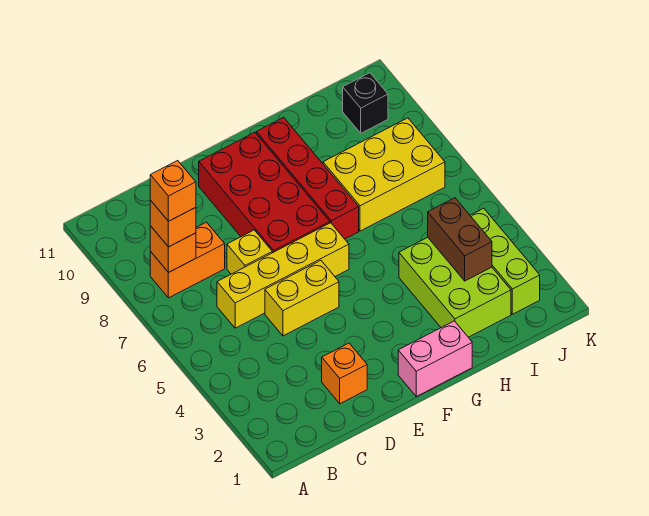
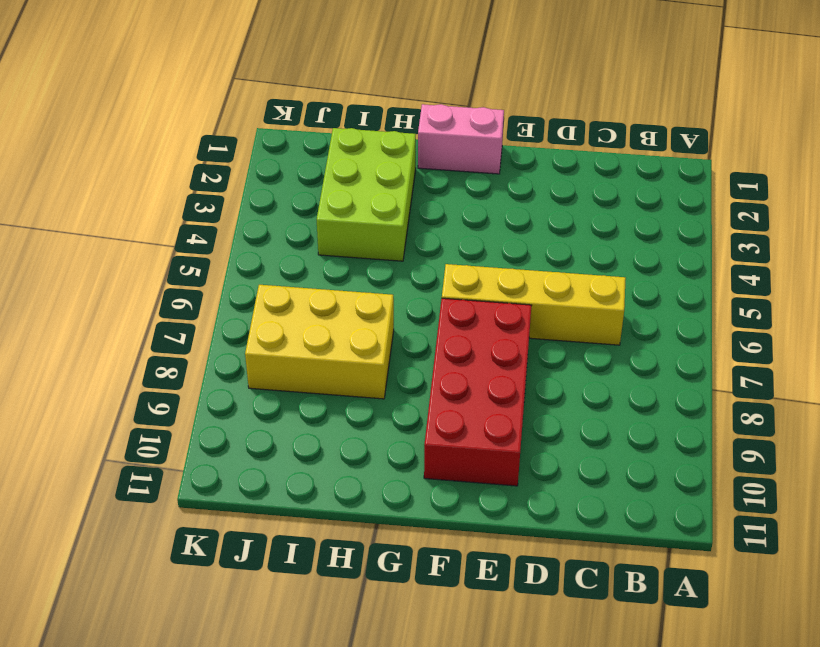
none -> orange brick B8:C8 level 1
none -> orange brick D2 level 1
none -> yellow brick D5:E5 level 1

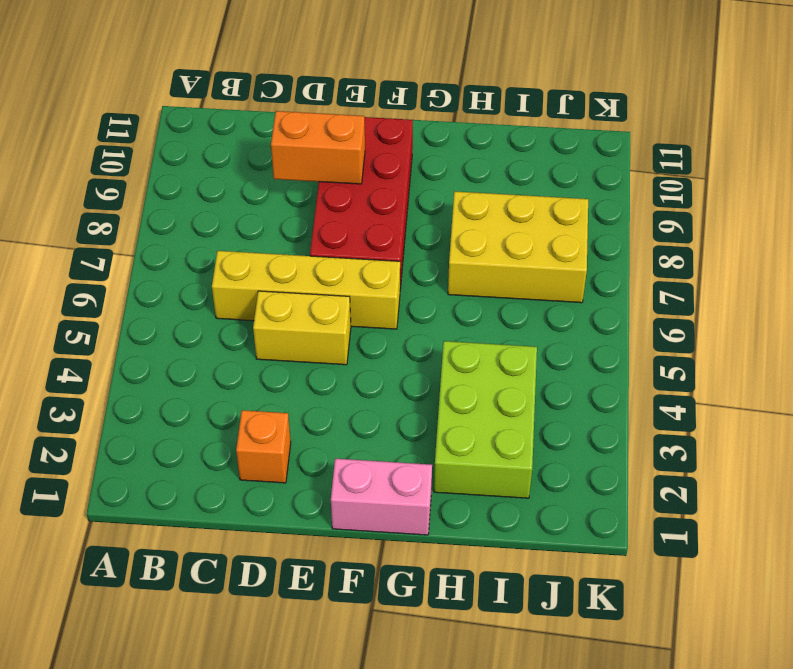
orange brick D9:E9 level 2 -> orange brick B8:C8 level 1
none -> yellow brick D7 level 1
none -> red brick G7:G10 level 1
none -> lime brick J2:J4 level 1

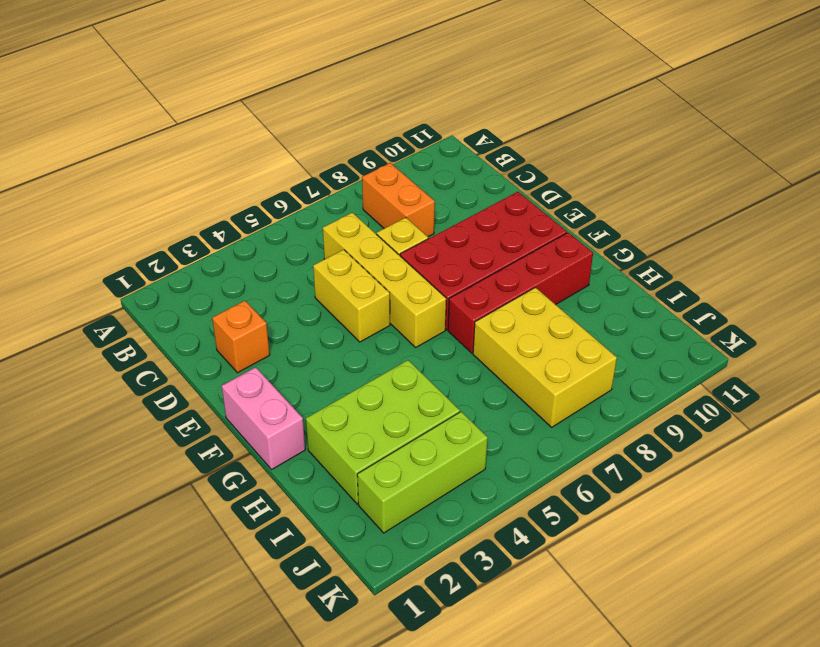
none -> black brick J10 level 1
none -> orange brick B8 level 2
none -> brown brick I3:I4 level 2

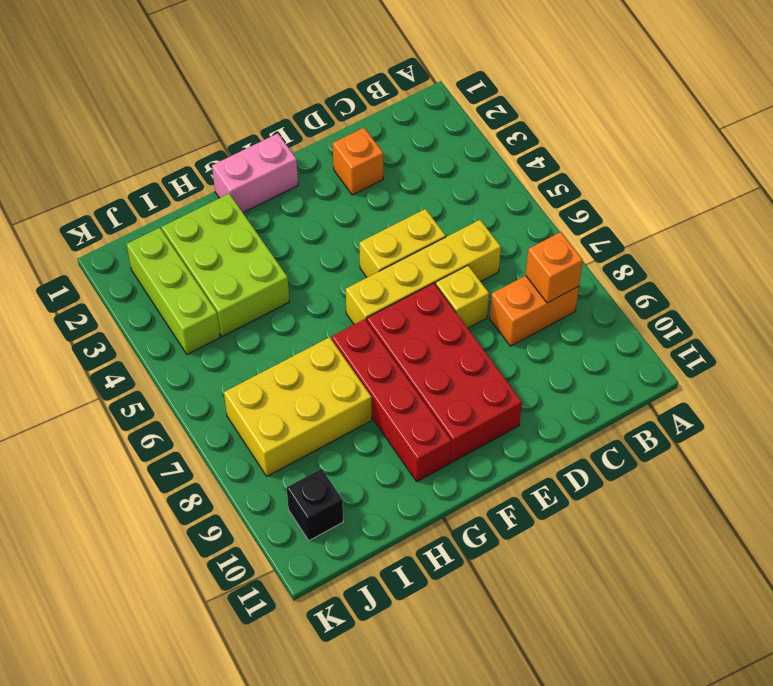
none -> brown brick I3:I4 level 2
none -> orange brick B8 level 3
none -> orange brick B8 level 4

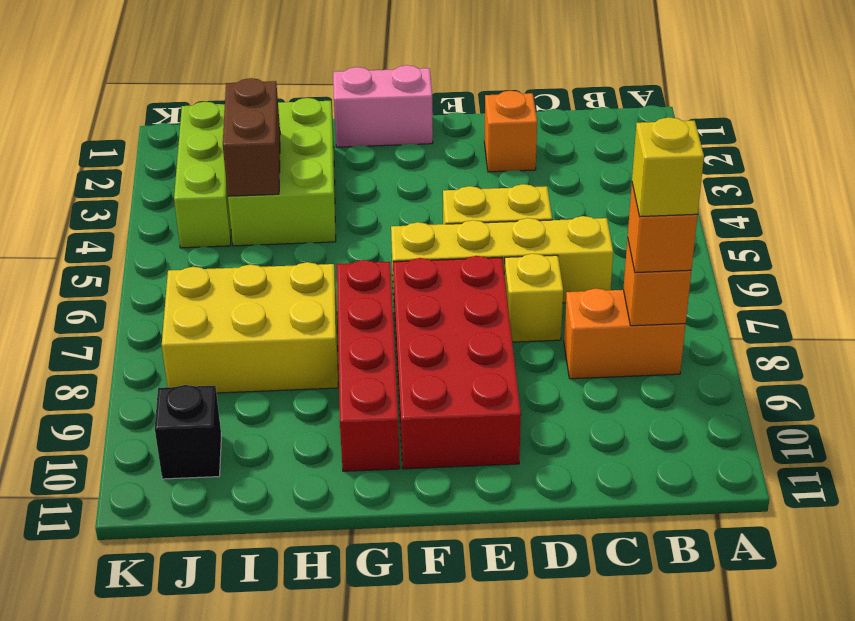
yellow brick B8 level 4 -> orange brick B8 level 4

